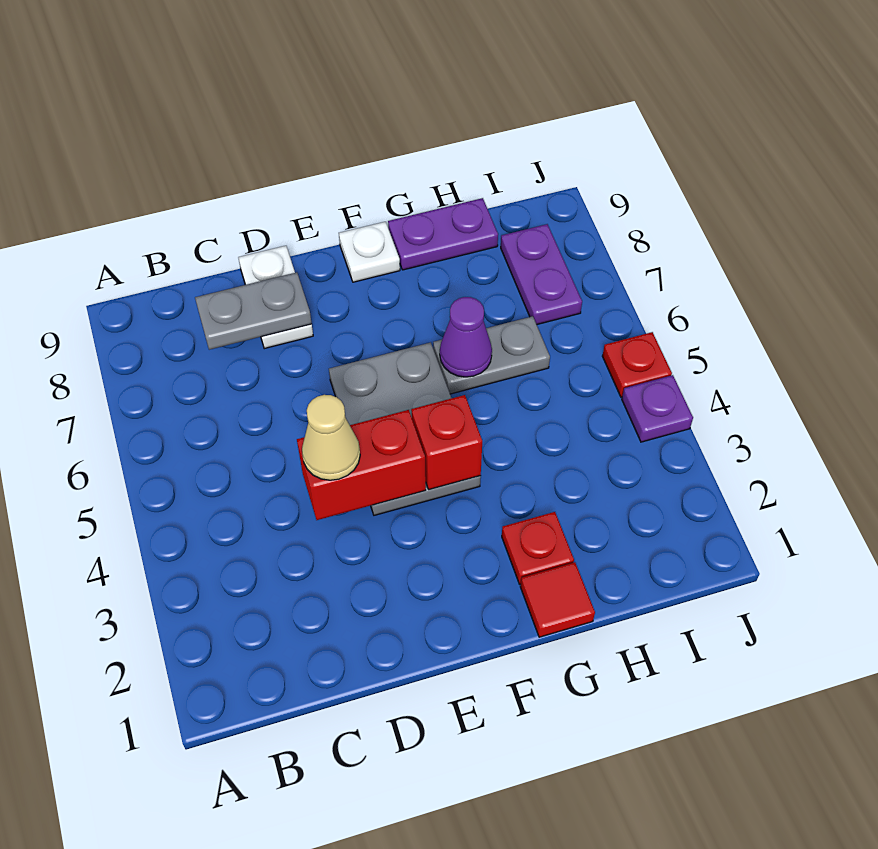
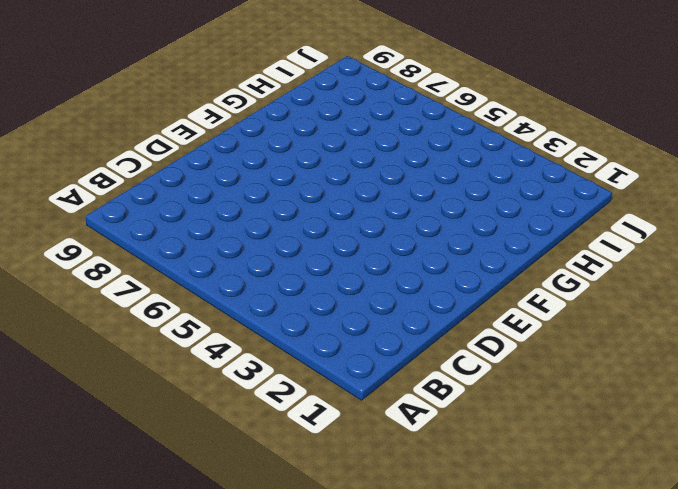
none -> white plate D8:D9 level 1
none -> grey plate E4:F6 level 1
none -> white plate F9 level 1

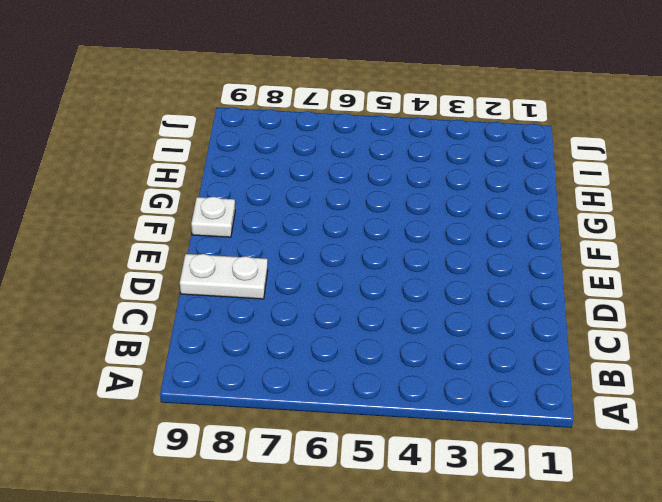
none -> grey plate E4:F6 level 1
none -> red tile G1 level 1
none -> red plate G2 level 1

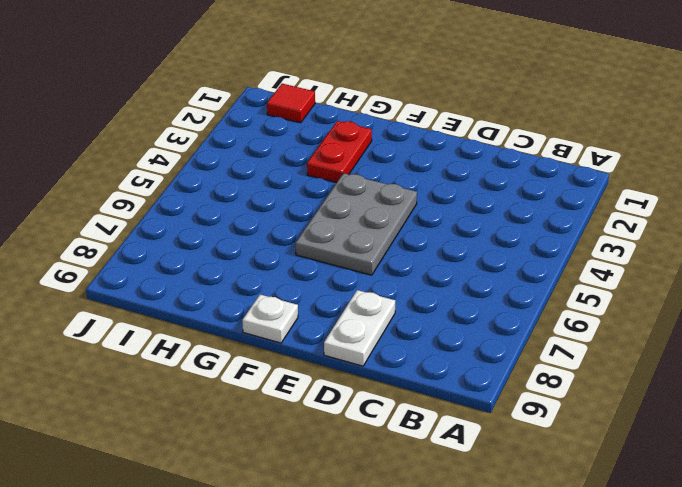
red plate G2:G3 level 1 -> red plate G2 level 1
red tile I1 level 1 -> red tile G1 level 1
none -> grey plate G6:H6 level 1
none -> purple plate G9:H9 level 1
none -> purple plate I7:I8 level 1

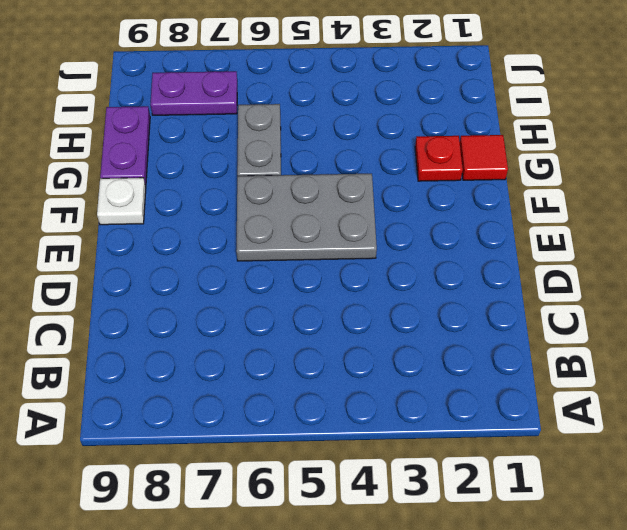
none -> white plate D8:D9 level 1
none -> purple plate J4 level 1
none -> red plate J5 level 1

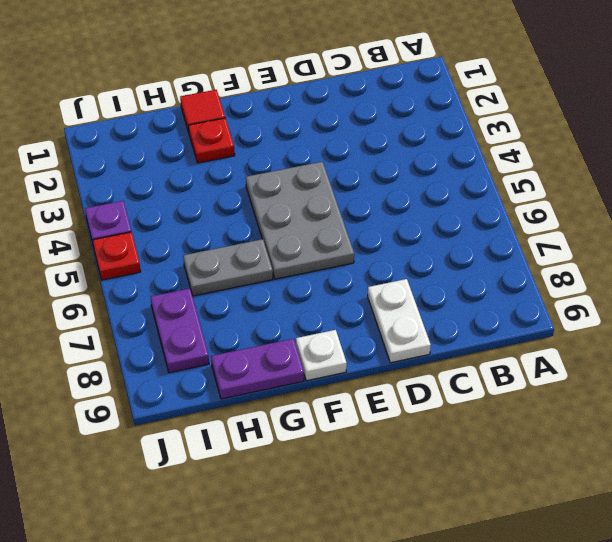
none -> grey plate C8:D8 level 2
none -> red brick D4:E4 level 2
none -> red brick F4 level 2

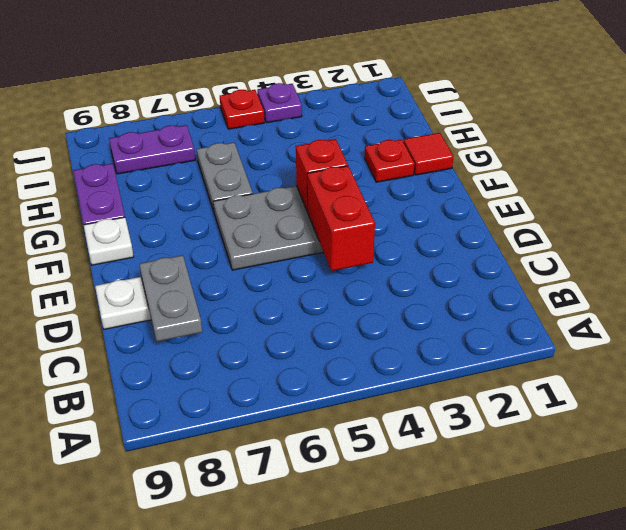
none -> purple cone G6 level 2
none -> tan cone D4 level 3

